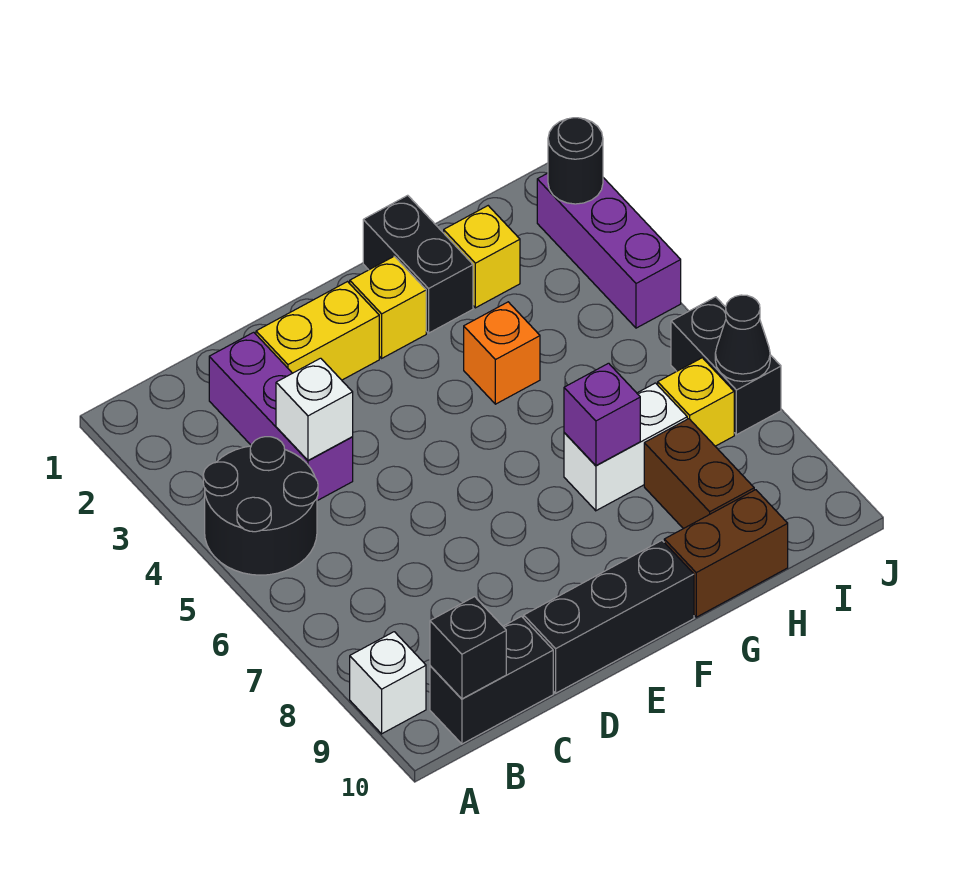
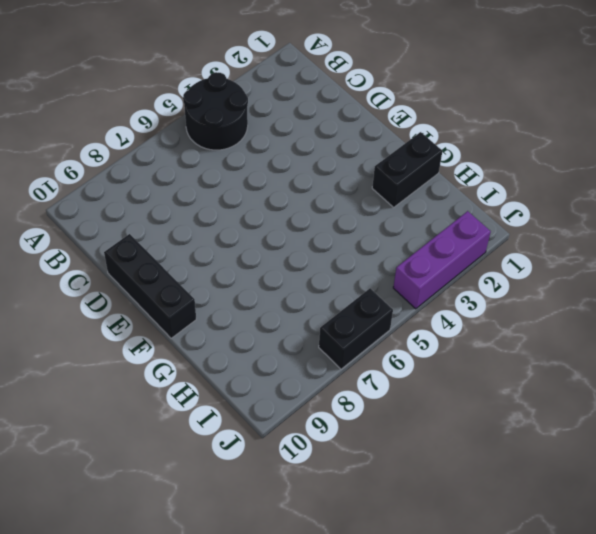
none -> white brick A9 level 1
none -> black brick B10:C10 level 1
none -> purple brick C2:C4 level 1

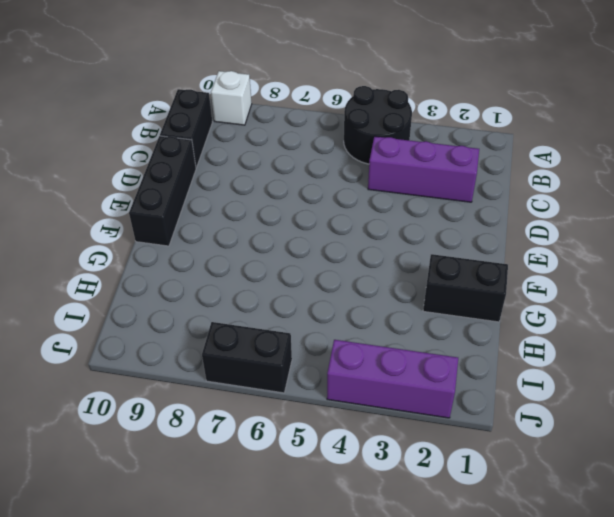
none -> yellow brick D2:E2 level 1
none -> yellow brick F2 level 1
none -> orange brick G4 level 1

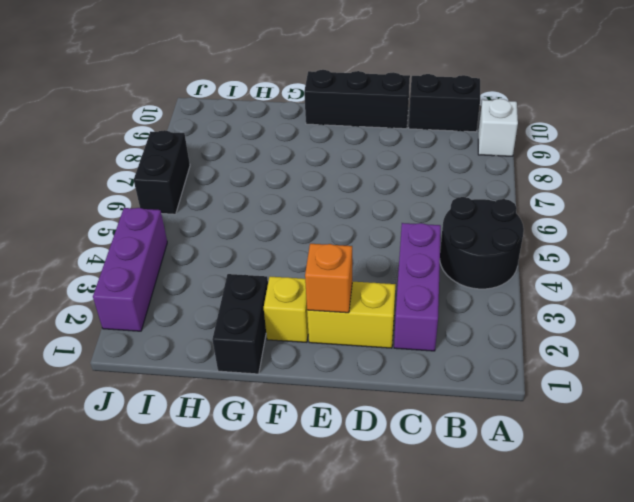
orange brick E2 level 2 -> orange brick G4 level 1
none -> white brick G7:H7 level 1
none -> brown brick G10:H10 level 1
none -> yellow brick H2 level 1

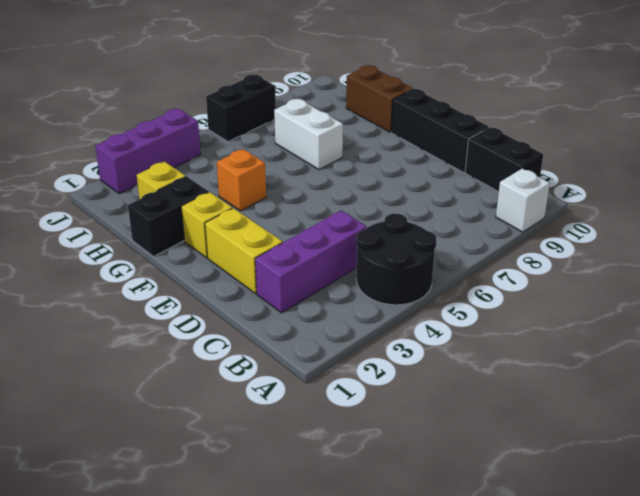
none -> brown brick H8:H9 level 1
none -> yellow brick I7 level 1
none -> black brick B10 level 2

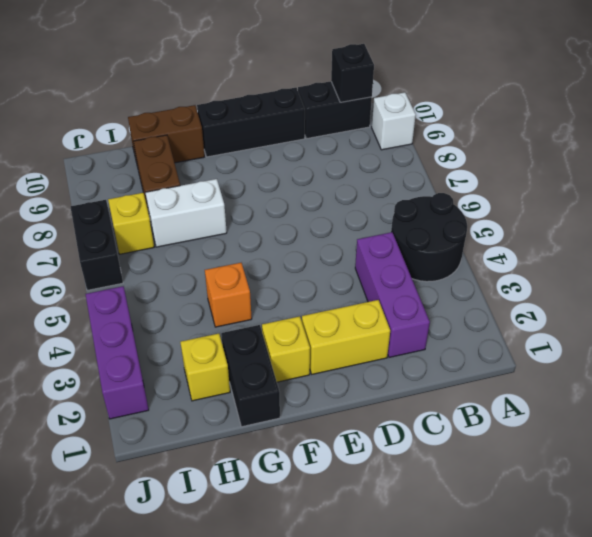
none -> white brick C4 level 2
none -> purple brick G7 level 2
none -> black round brick J2 level 2

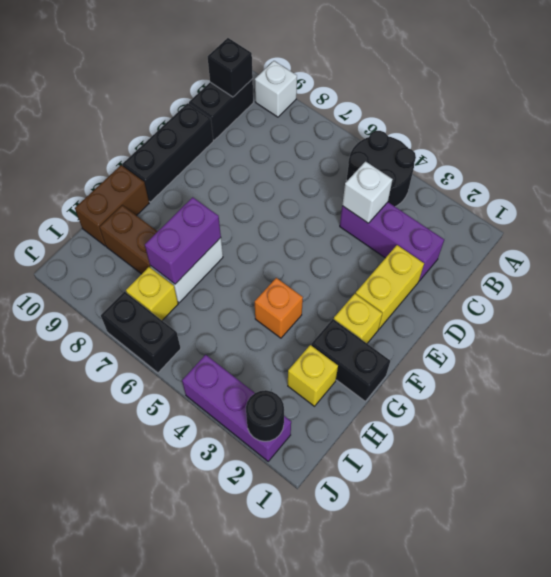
purple brick G7:H7 level 2 -> purple brick G7 level 2
none -> black cone J7 level 2

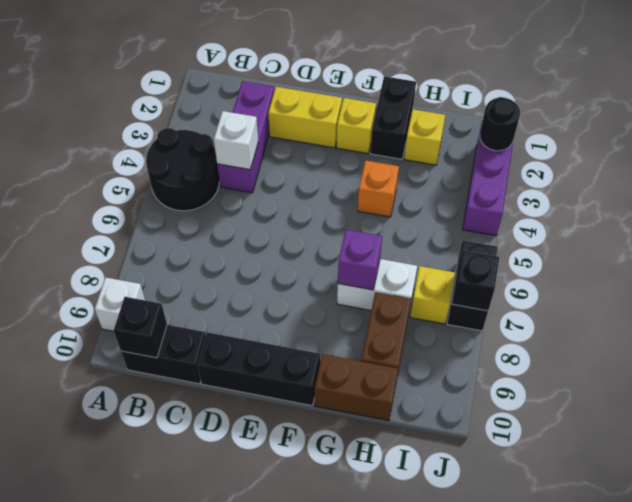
black brick J7 level 2 -> black cone J7 level 2

